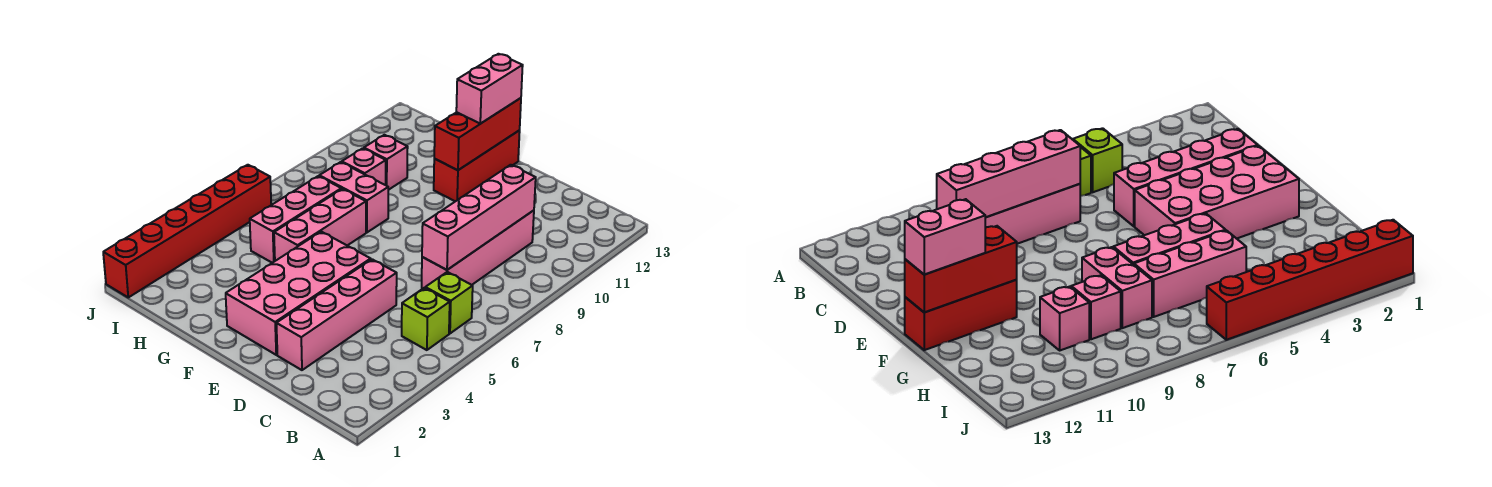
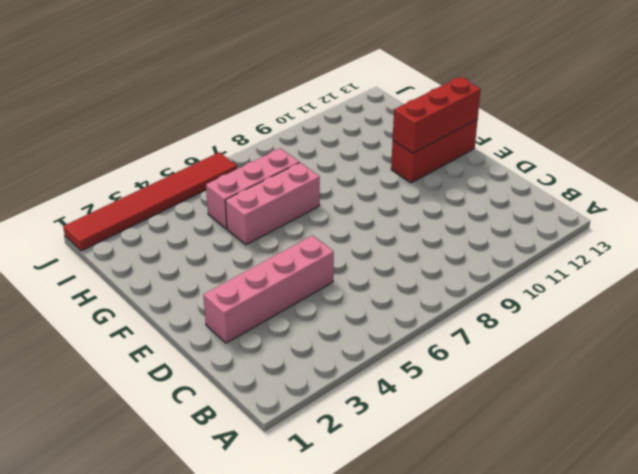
red tile J1:J6 level 1 -> red brick J1:J6 level 1
none -> lime brick B5 level 1
none -> lime brick B6 level 1
none -> pink brick C7:C10 level 1

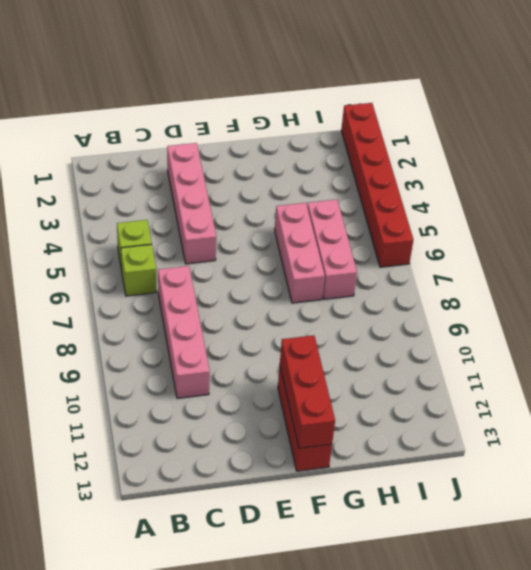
none -> pink brick E2:F5 level 1
none -> pink brick G8:H8 level 1
none -> pink brick H9 level 1

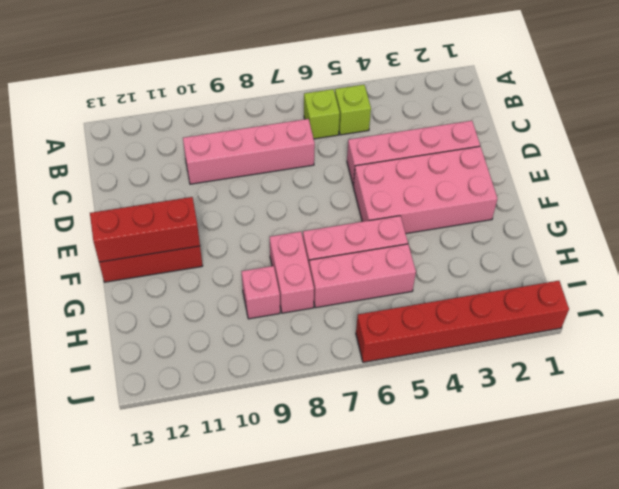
none -> pink brick H10 level 1
none -> pink brick C7:C10 level 2
none -> pink brick F12:F13 level 3

